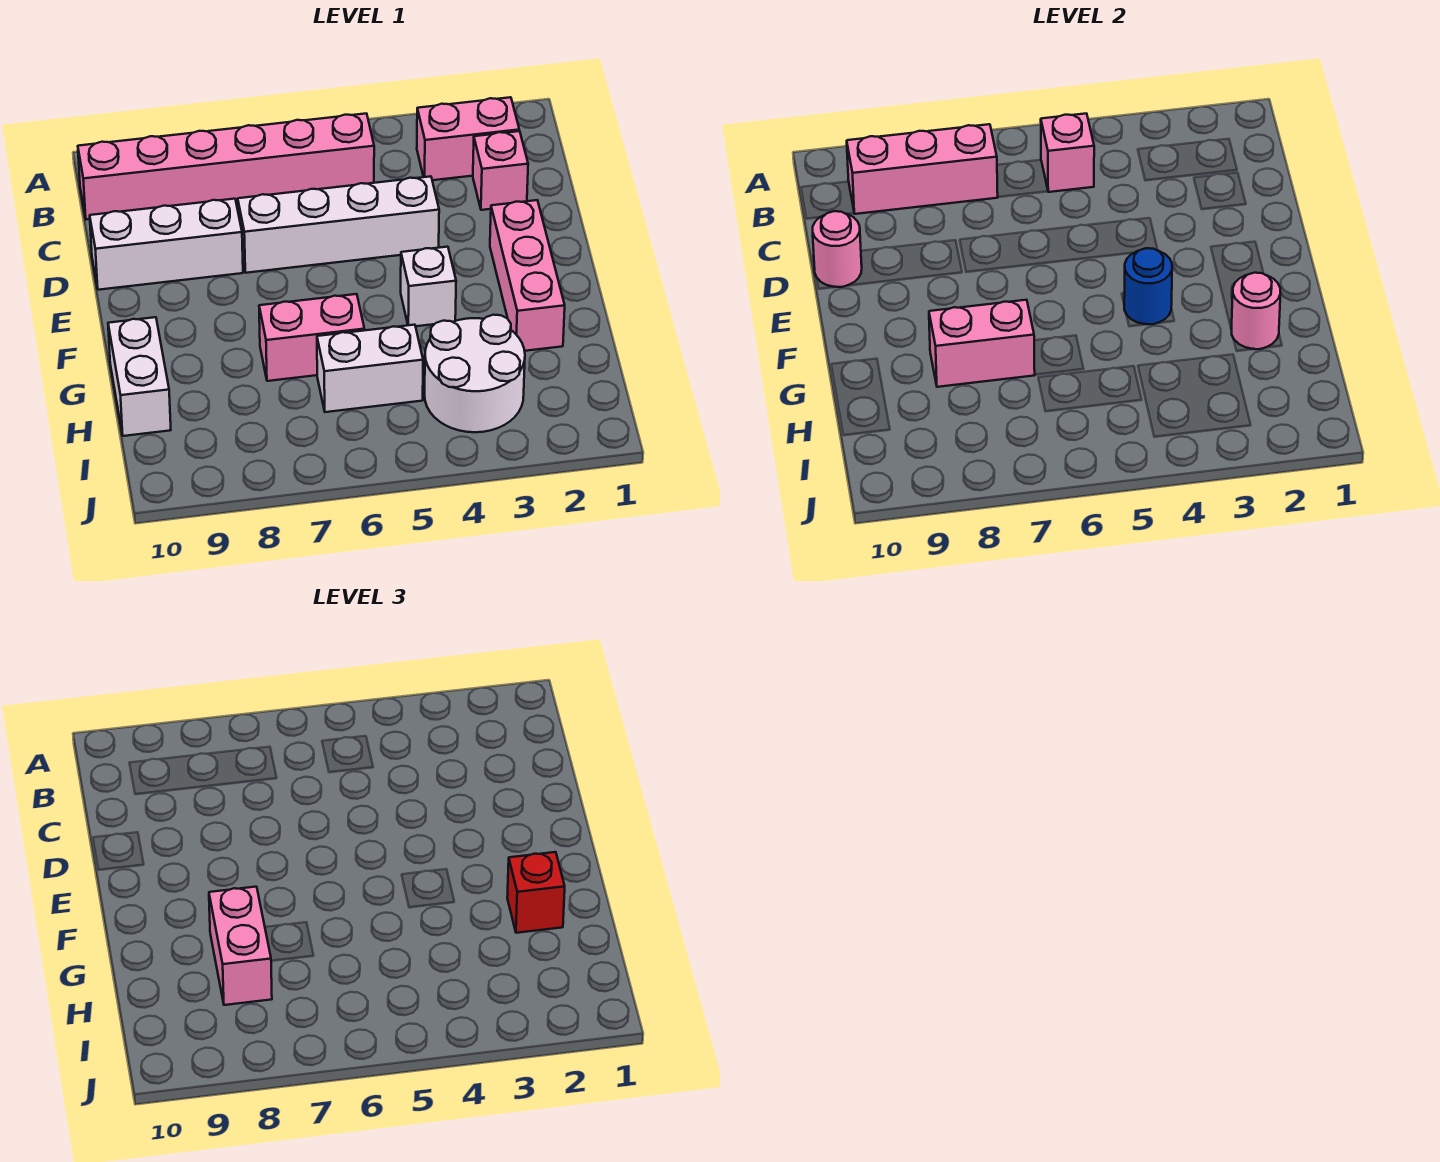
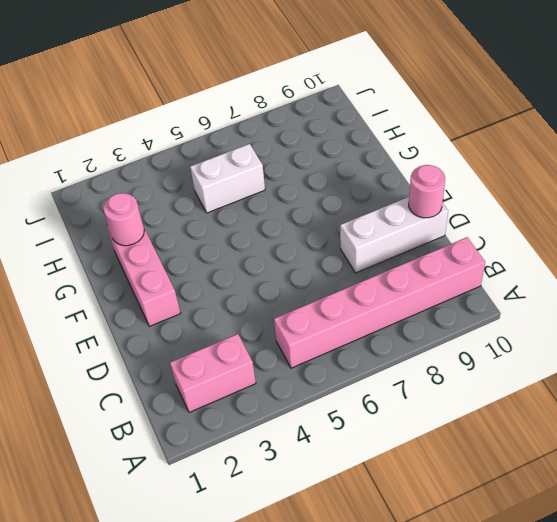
none -> pink brick C2 level 1
none -> white brick D4:D7 level 1
none -> white brick F4 level 1

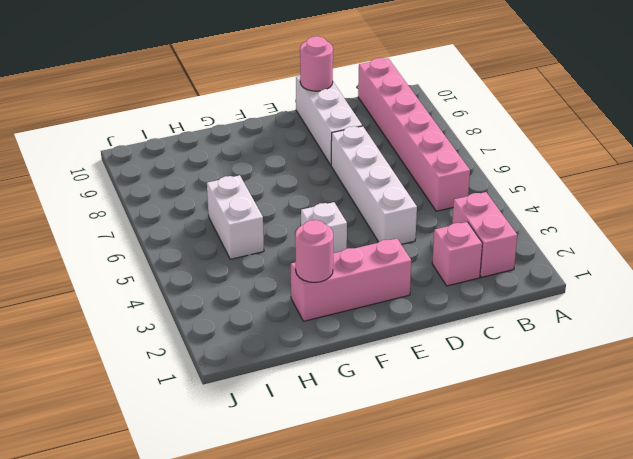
none -> pink brick G6:G7 level 1
none -> white brick G10:H10 level 1
none -> white round brick H3:I4 level 1

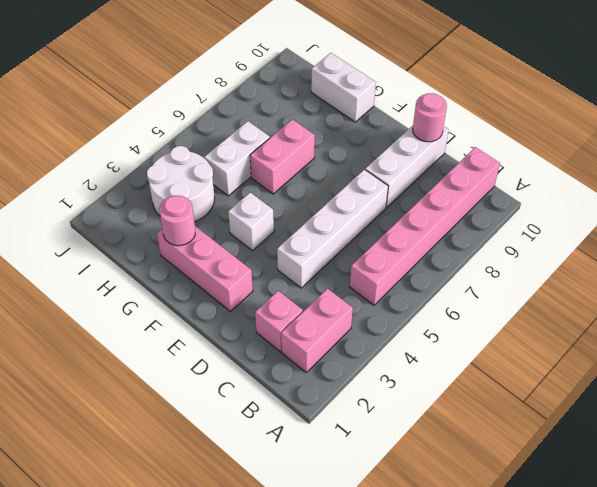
none -> pink brick B5 level 2
none -> pink brick B7:B9 level 2
none -> blue round brick F4 level 2

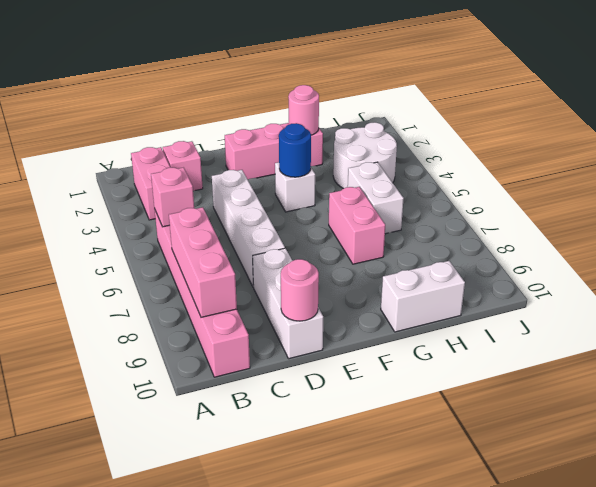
none -> pink brick G7:G8 level 2
none -> red brick G2 level 3
none -> pink brick G8:H8 level 3

